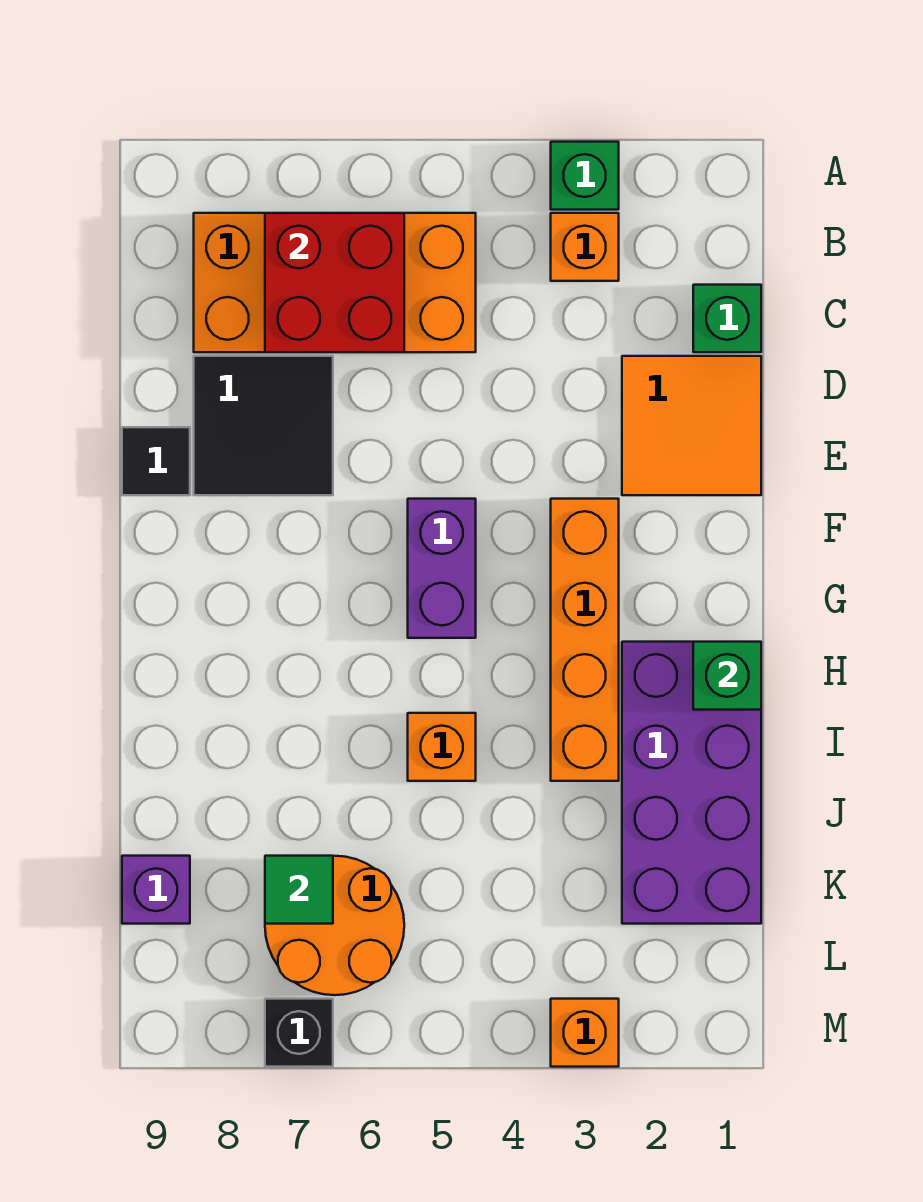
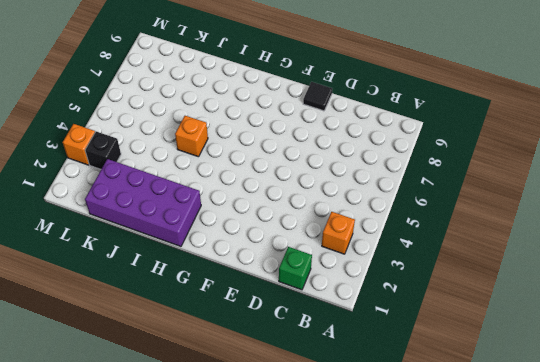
black brick L3 level 1 -> black brick M7 level 1
none -> green brick A3 level 1
none -> orange brick B5:C8 level 1
none -> orange tile D1:E2 level 1

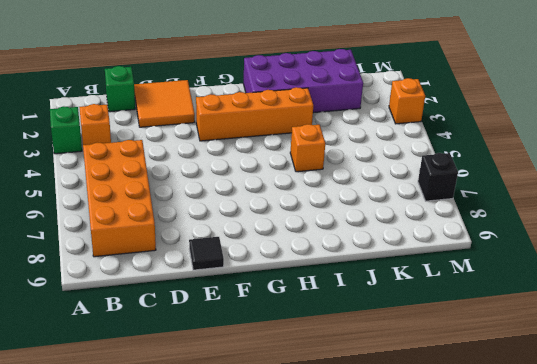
none -> black tile D7:E8 level 1
none -> purple brick F5:G5 level 1
none -> orange round brick K6:L7 level 1

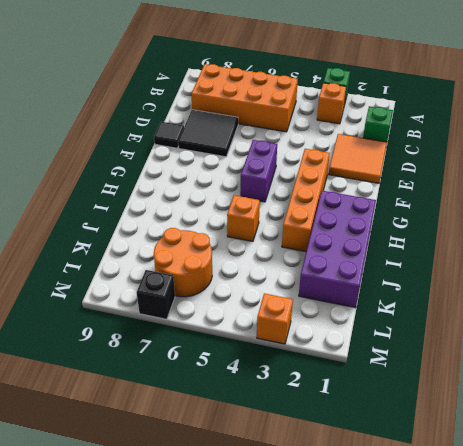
none -> purple brick K9 level 1
none -> red brick B6:C7 level 2
none -> green brick H1 level 2

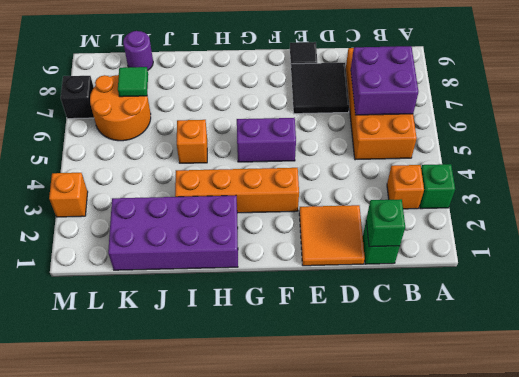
purple brick B6:C7 level 2 -> red brick B6:C7 level 2
green brick C1 level 2 -> green brick H1 level 2
purple round brick K9 level 1 -> purple brick K9 level 1

